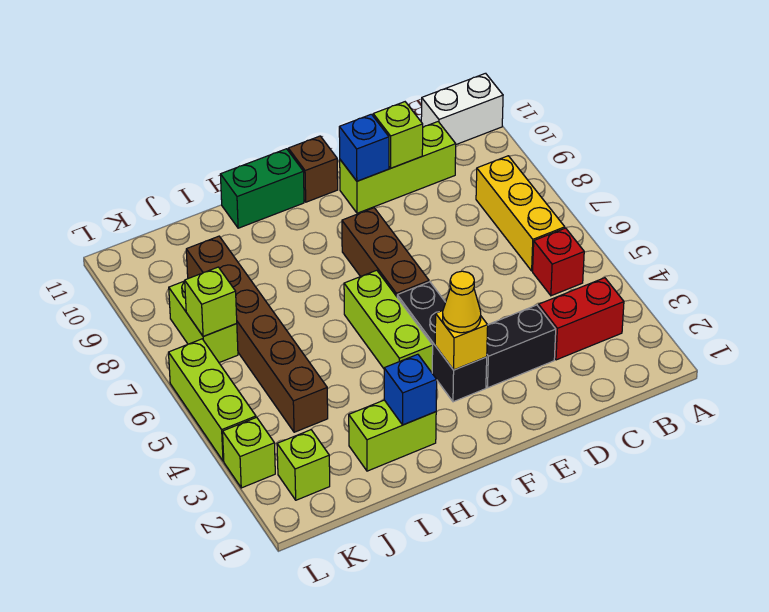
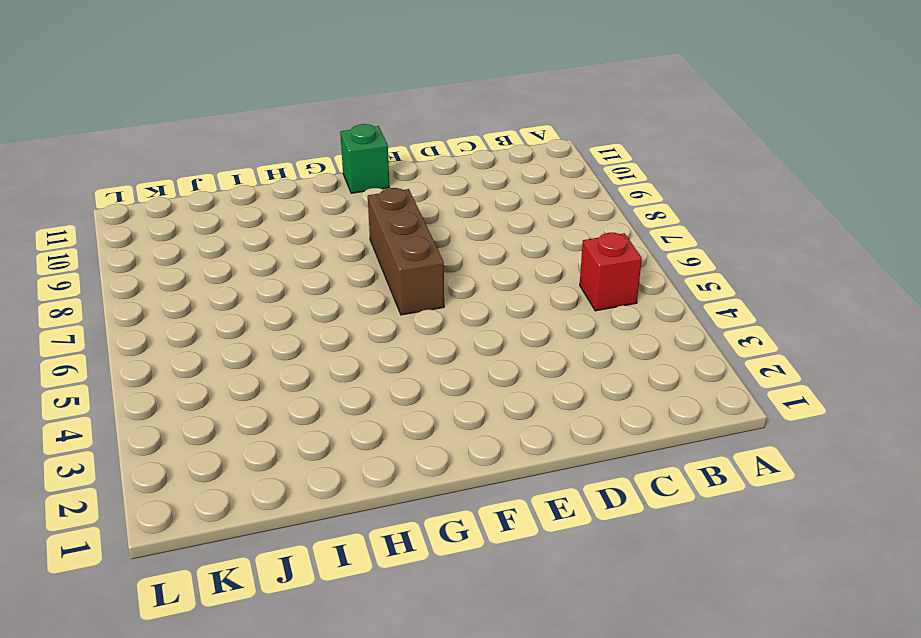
green brick F11 level 1 -> brown brick F11 level 1
none -> white brick A11:B11 level 1
none -> red brick B3:C3 level 1
none -> yellow brick B6:B8 level 1

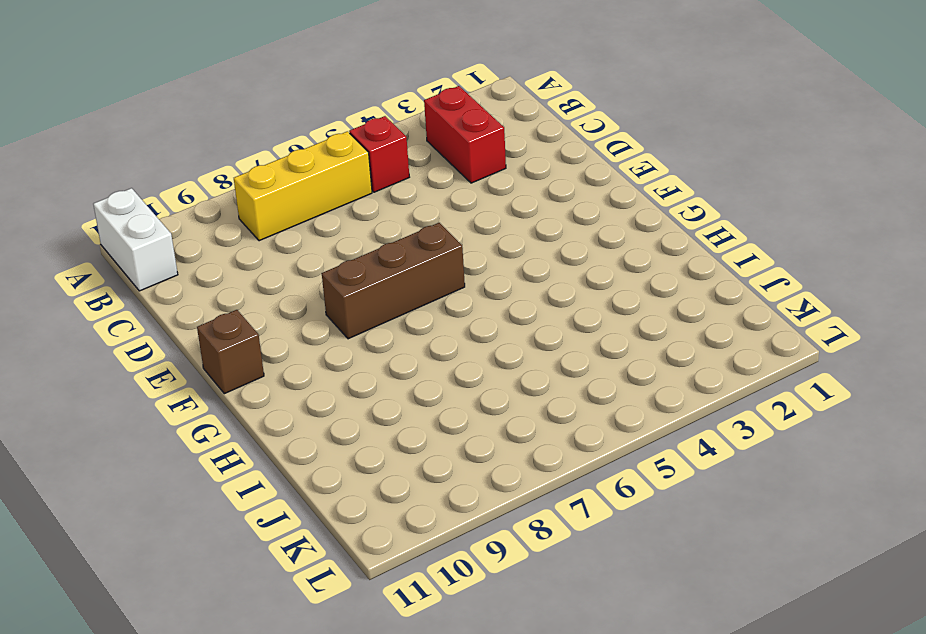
none -> lime brick C10:E10 level 1
none -> black brick D3:E3 level 1
none -> black brick F3:F5 level 1

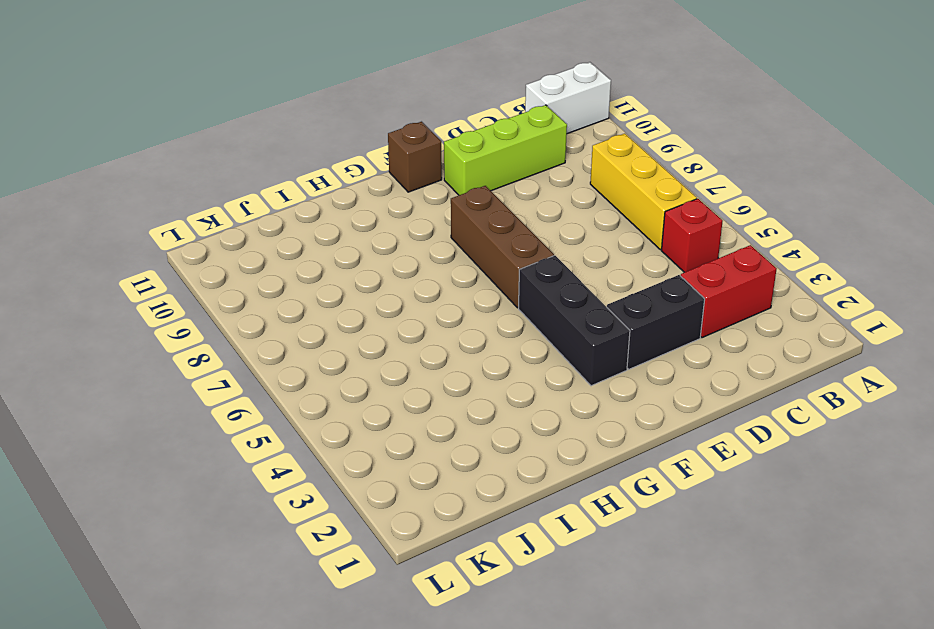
none -> lime brick G4:G6 level 1
none -> green brick G11:H11 level 1
none -> lime brick H2:I2 level 1

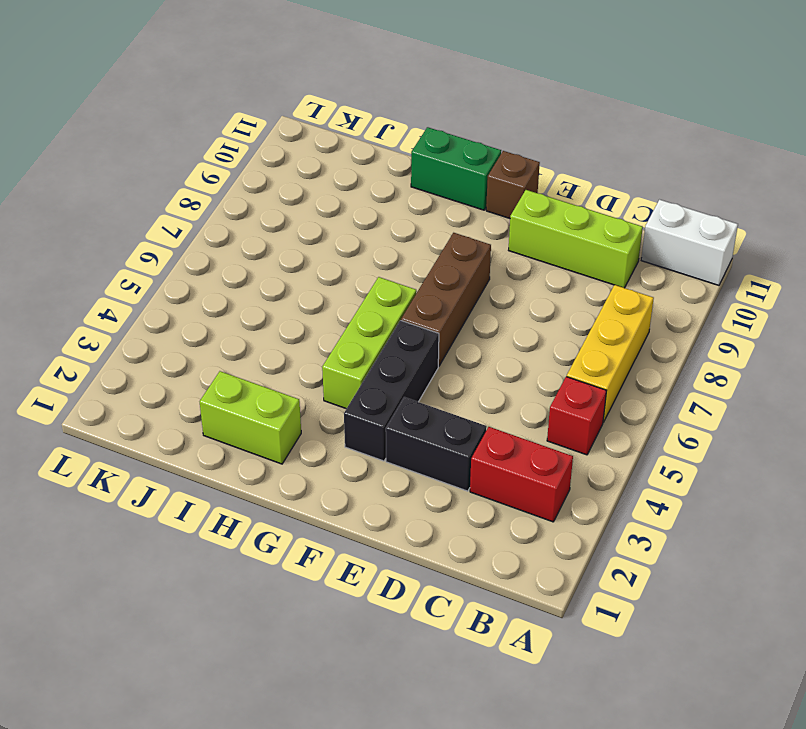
none -> brown brick J4:J9 level 1
none -> lime brick K2 level 1
none -> lime brick K7:K8 level 1

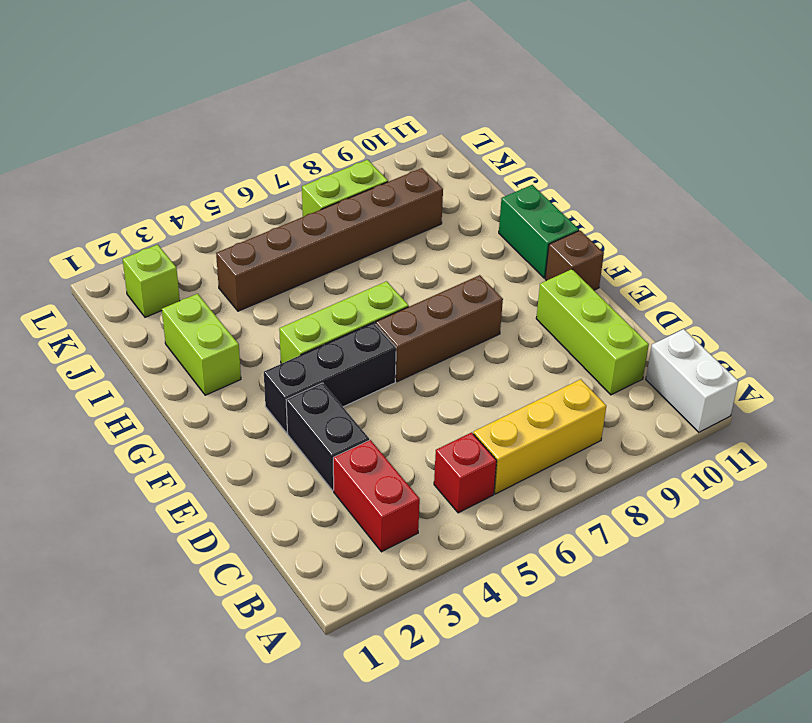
none -> lime brick L3 level 1
none -> lime brick L4:L6 level 1
none -> lime brick D10 level 2

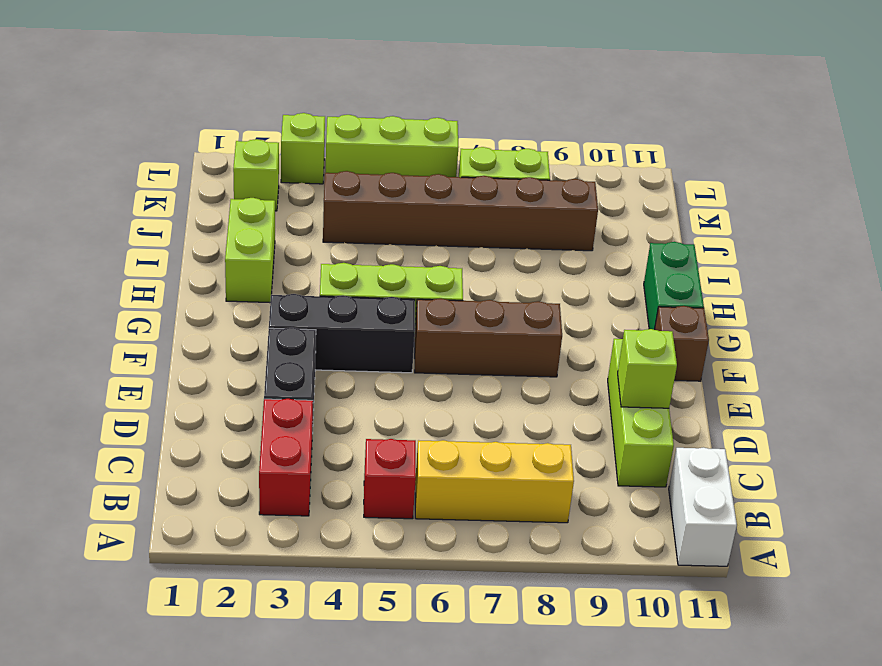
none -> blue brick E10 level 2
none -> yellow brick F3 level 2
none -> blue brick H2 level 2

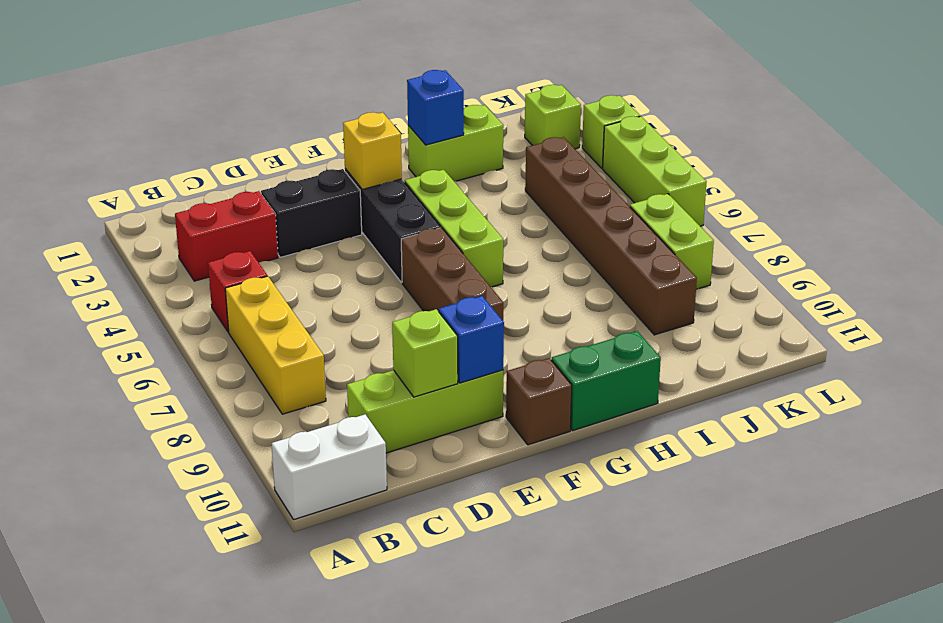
none -> lime brick K7 level 2
none -> yellow cone F3 level 3

